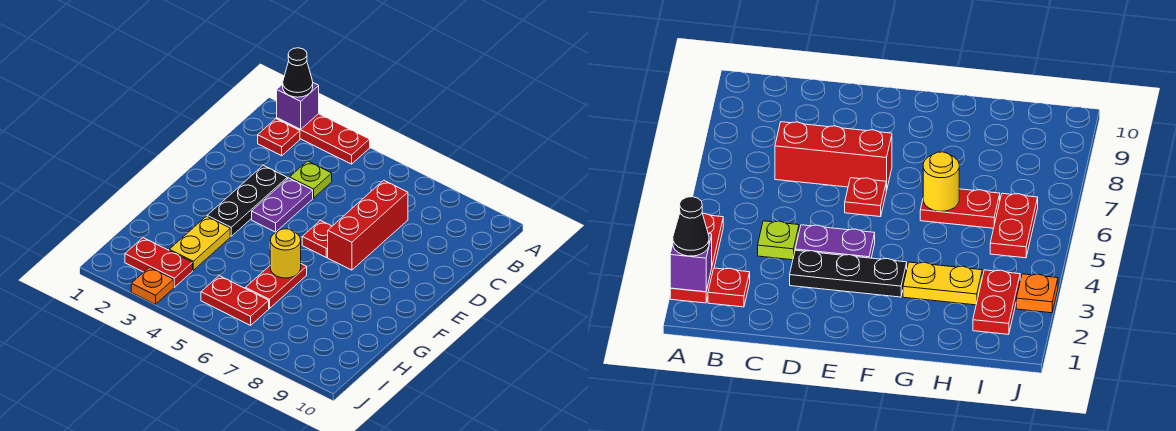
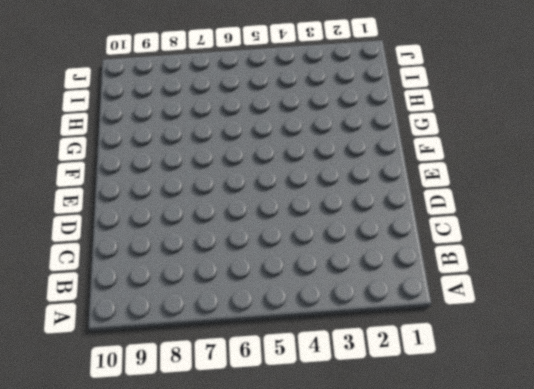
none -> red plate A2:A4 level 1
none -> red plate B2 level 1
none -> lime plate C4 level 1

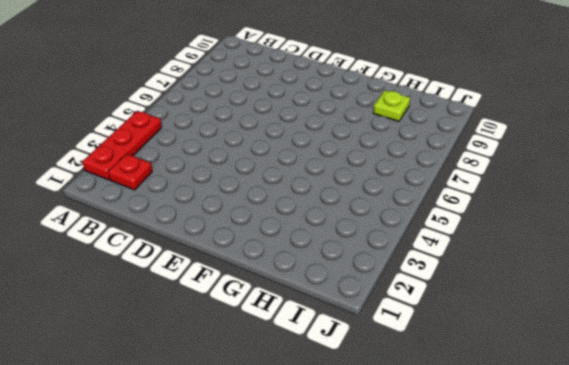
lime plate H9 level 1 -> lime plate C4 level 1
none -> red brick C7:E7 level 1
none -> black plate D3:F3 level 1
none -> purple plate D4:E4 level 1

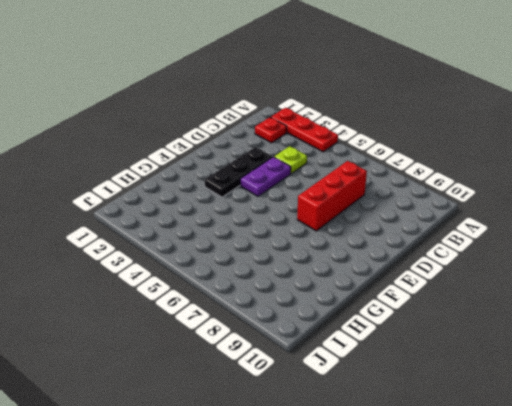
none -> red plate E6 level 1
none -> yellow plate G3:H3 level 1
none -> red plate G6:H6 level 1

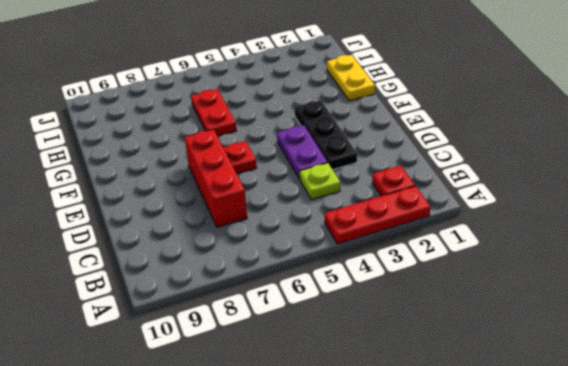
yellow plate G1:H1 level 1 -> yellow plate G3:H3 level 1
none -> red plate I2:I3 level 1
none -> red plate I5:I6 level 1
none -> orange plate J3 level 1

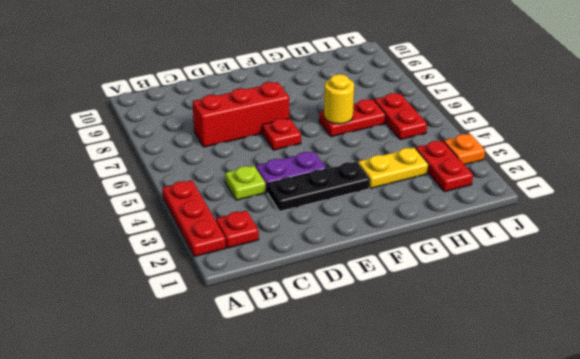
none -> purple brick A2 level 2
none -> black cone A2 level 3

